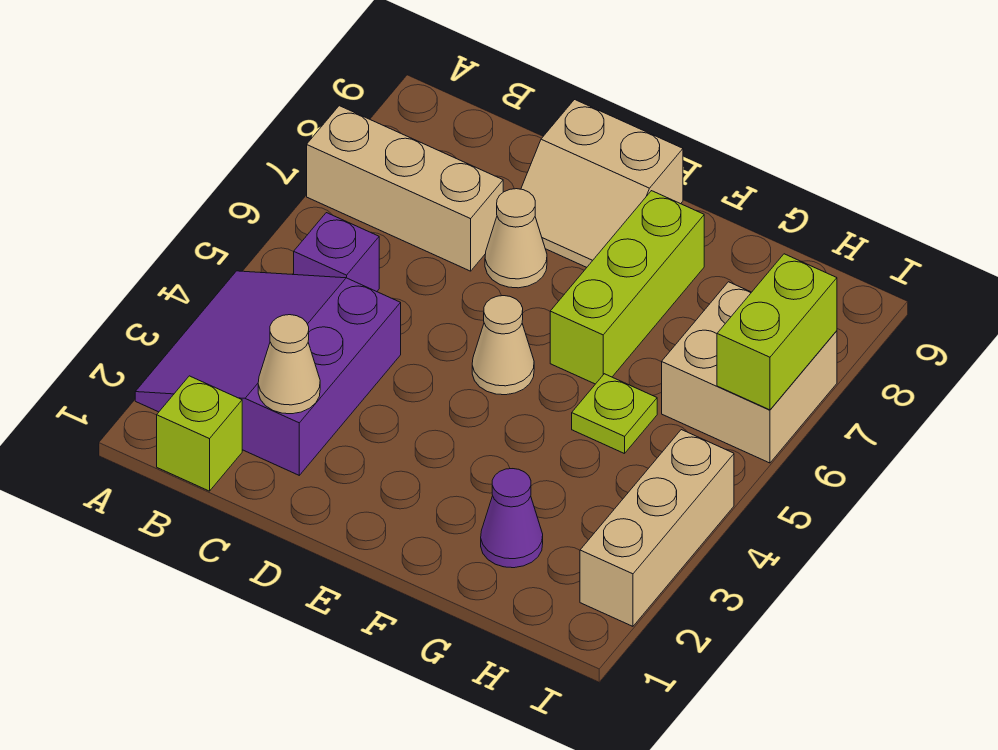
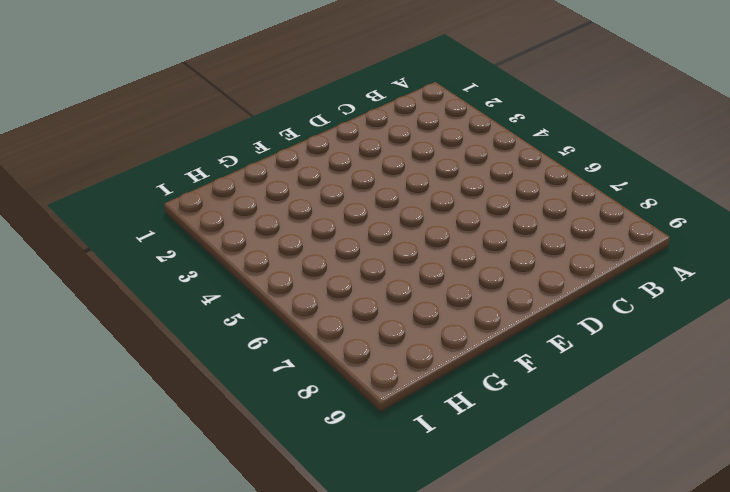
none -> purple slope A2:C4 level 1 top C
none -> tan brick A7:C7 level 1
none -> lime brick B1 level 1

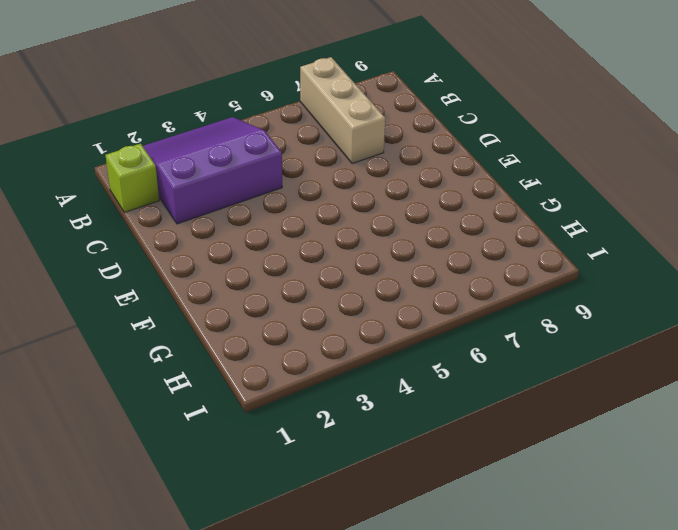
none -> purple brick B5 level 1
none -> tan cone D7 level 1
none -> tan slope D8:E9 level 1 top 9

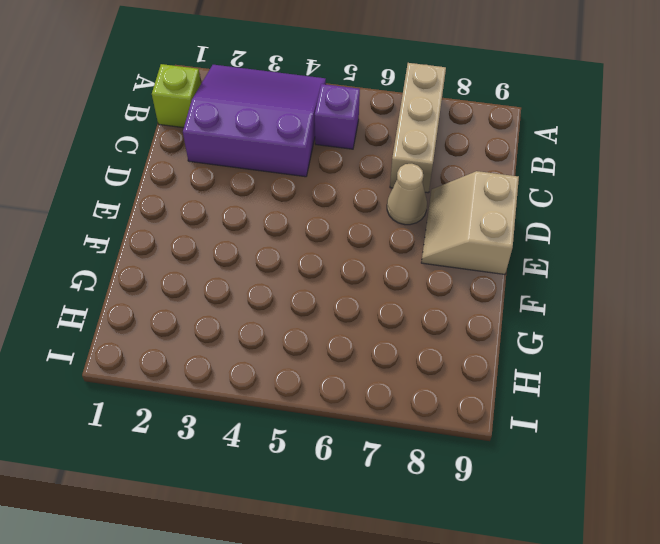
none -> tan cone E5 level 1
none -> lime brick F6:F8 level 1
none -> purple cone G2 level 1

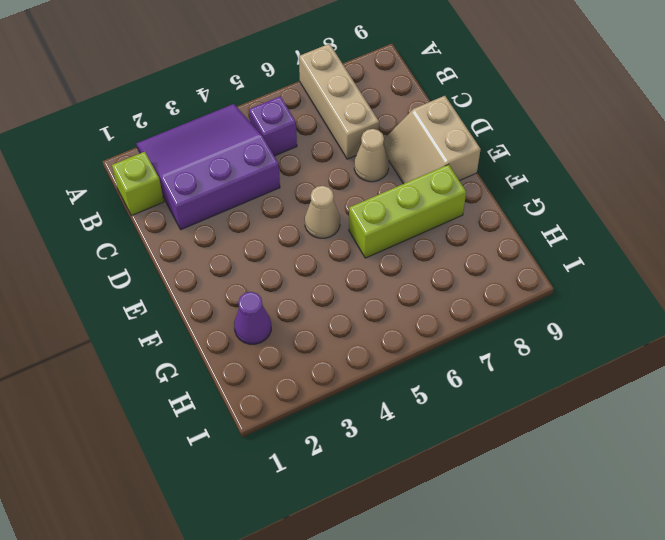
none -> lime plate G5 level 1
none -> tan brick H6:I7 level 1
none -> tan brick I2:I4 level 1

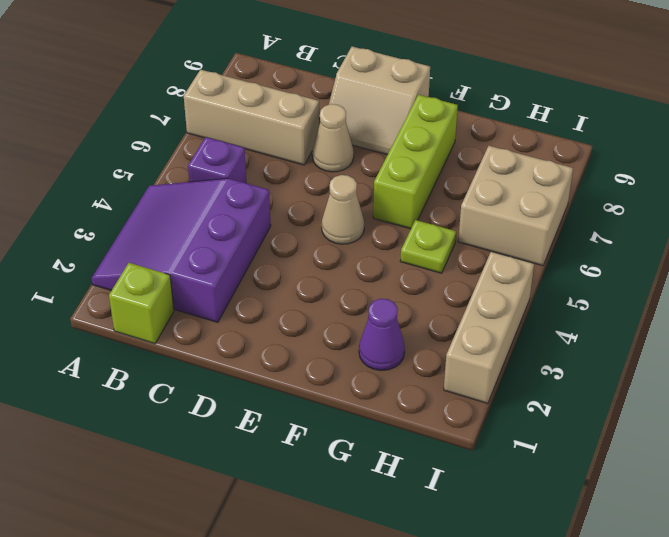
none -> tan cone C2 level 2
none -> lime brick I6:I7 level 2

